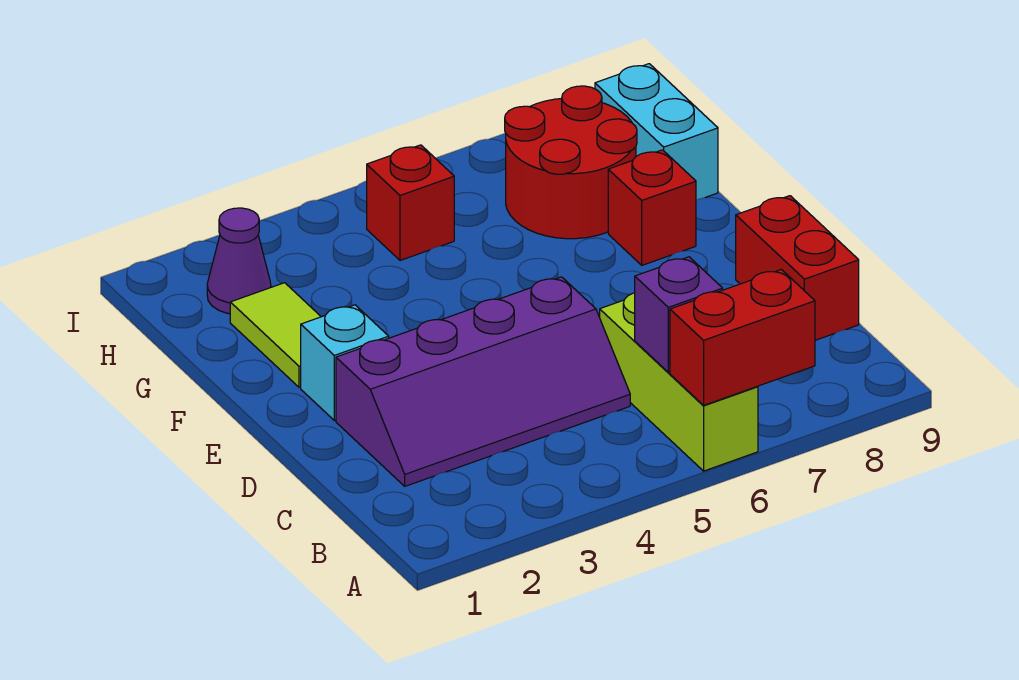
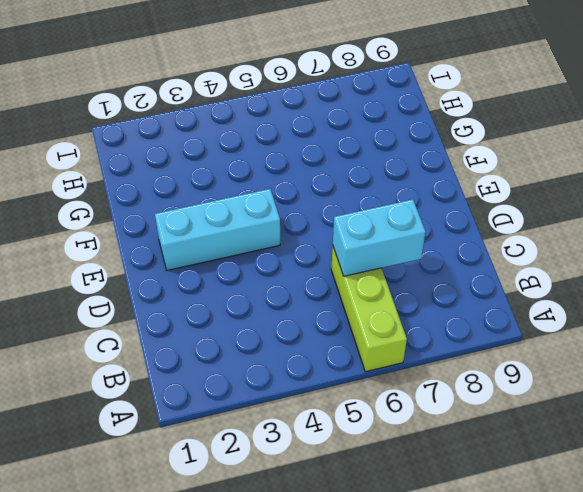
cyan brick C6:C7 level 2 -> cyan brick G9:H9 level 1
cyan brick E2:E4 level 1 -> cyan brick E2 level 1
none -> purple slope C2:D5 level 1 top D
none -> red brick C9:D9 level 1
none -> lime tile F2:G2 level 1

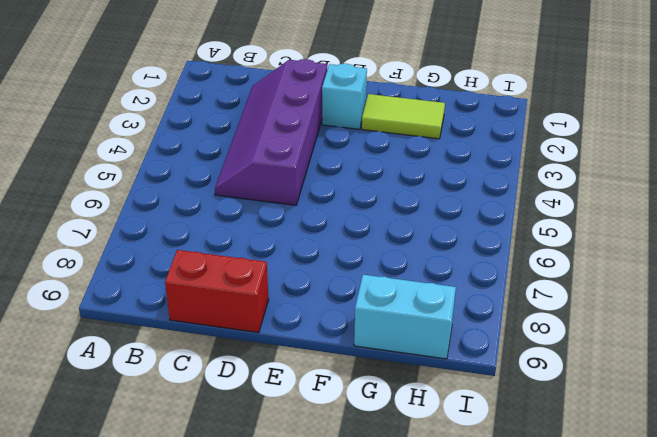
none -> lime brick A6:C6 level 1
none -> red brick F8 level 1
none -> red round brick G7:H8 level 1

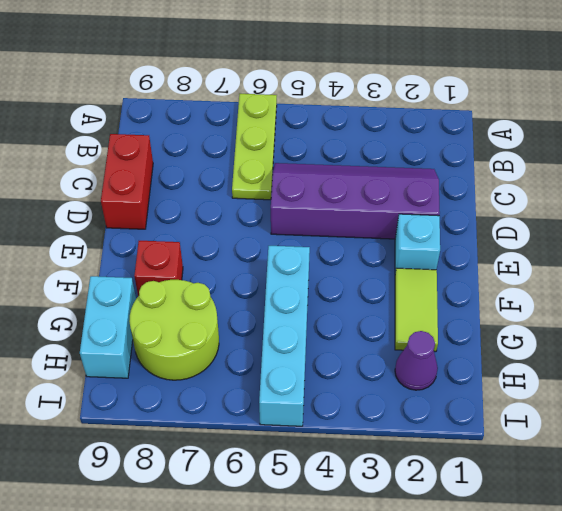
lime plate A6:C6 level 1 -> lime brick A6:C6 level 1
cyan brick F5:I5 level 1 -> red brick H5 level 1
lime round brick G7:H8 level 1 -> red round brick G7:H8 level 1
none -> red brick A6:A7 level 2
none -> purple brick B6 level 2

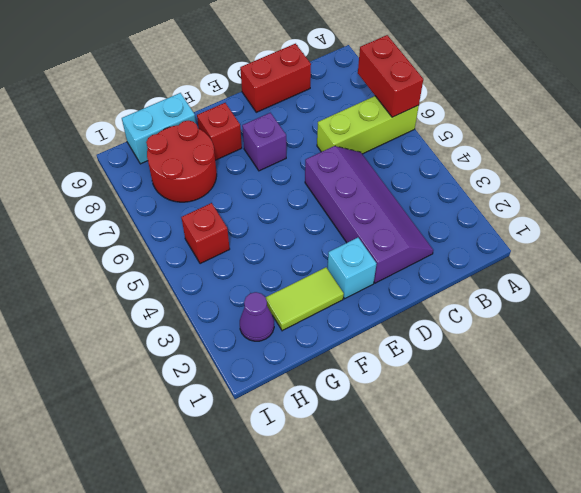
purple brick E7 level 1 -> purple brick B6 level 2

